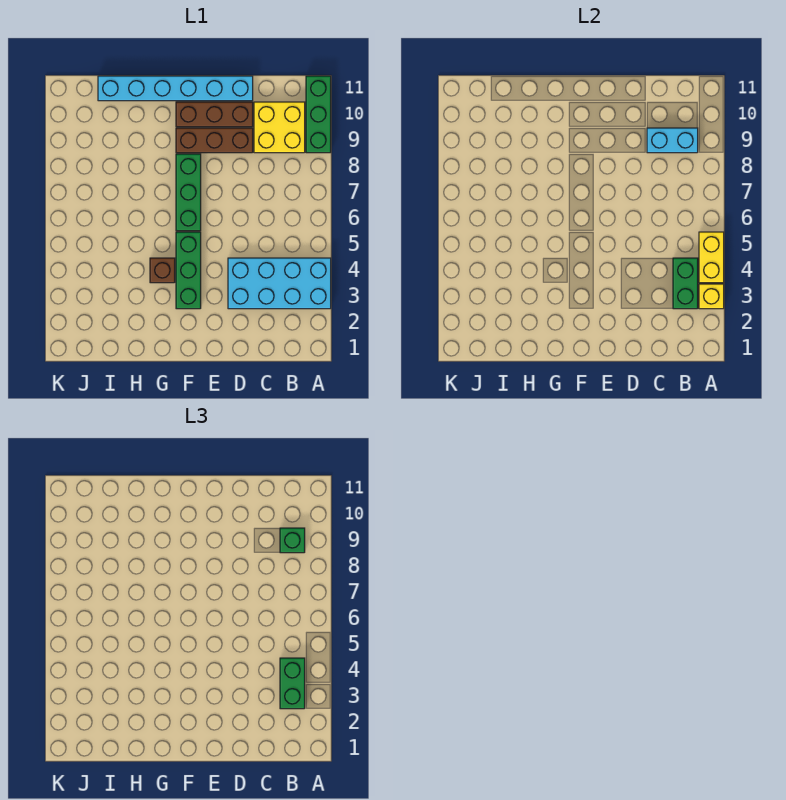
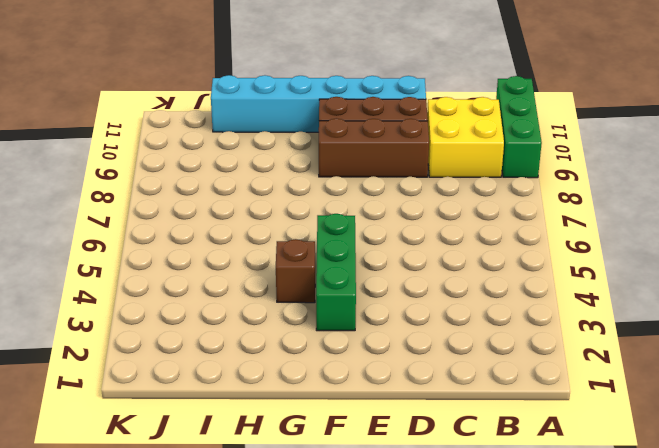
none -> cyan brick A3:D4 level 1
none -> green brick F6:F8 level 1
none -> yellow brick A3 level 2

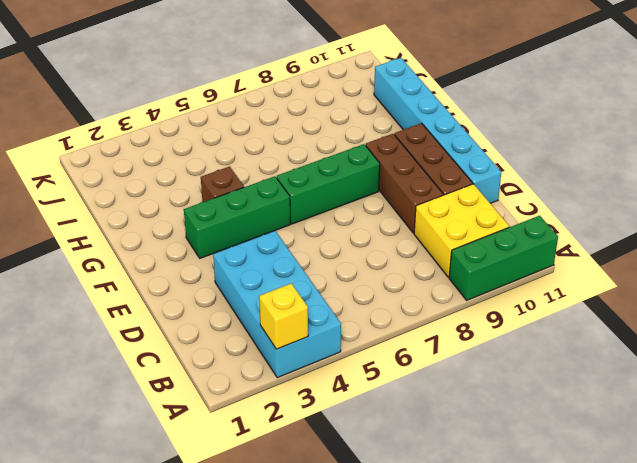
none -> yellow brick A4:A5 level 2
none -> green brick B3:B4 level 2
none -> cyan brick B9:C9 level 2

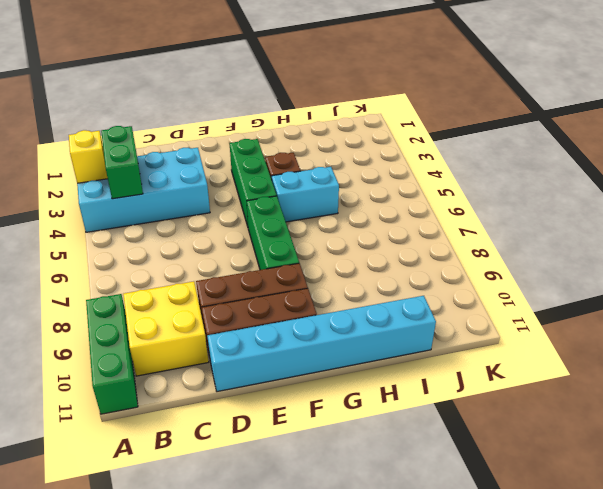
cyan brick G5:H5 level 1 -> cyan brick B9:C9 level 2
none -> yellow brick A4:A5 level 2
none -> green brick B3:B4 level 3
none -> green brick B9 level 3

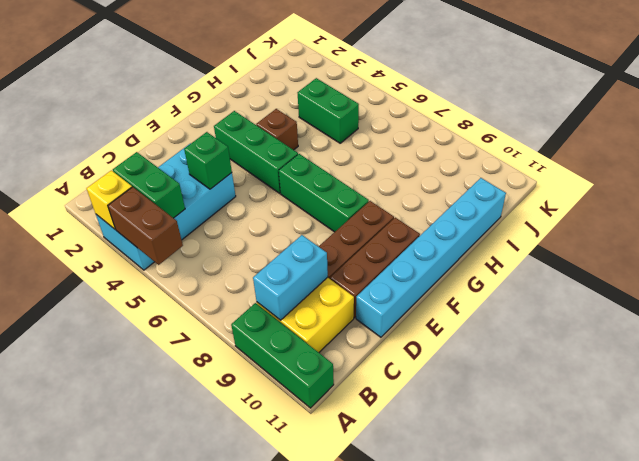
brown brick A4:A5 level 2 -> yellow brick A4:A5 level 2
green brick D4 level 2 -> green brick B9 level 3
green brick I4:I5 level 1 -> green brick B3:B4 level 3

